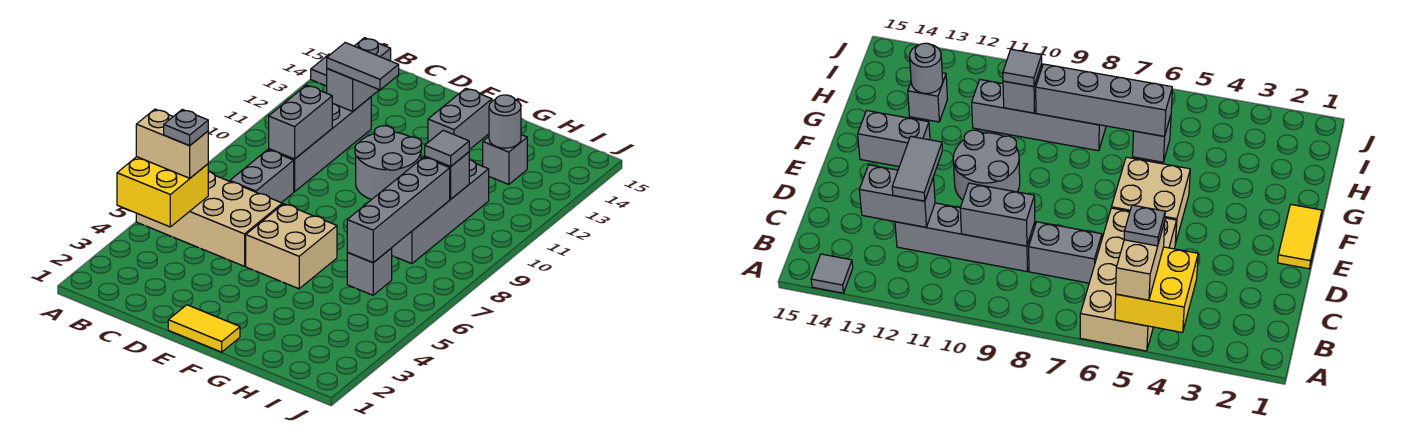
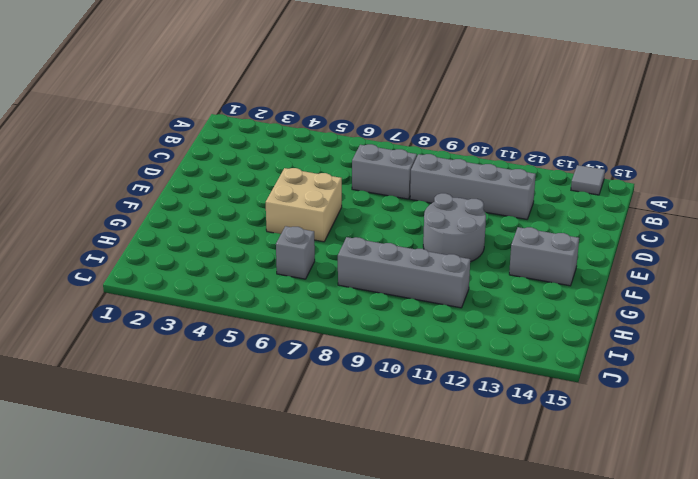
none -> tan brick A5:D6 level 1
none -> yellow tile E1:F1 level 1
none -> grey brick H13 level 1

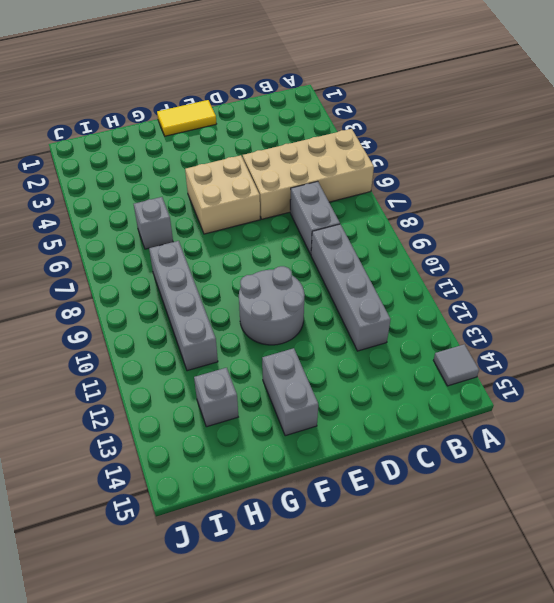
none -> yellow brick A4:B5 level 2
none -> grey brick C9:C10 level 2
none -> grey brick C12:C13 level 2

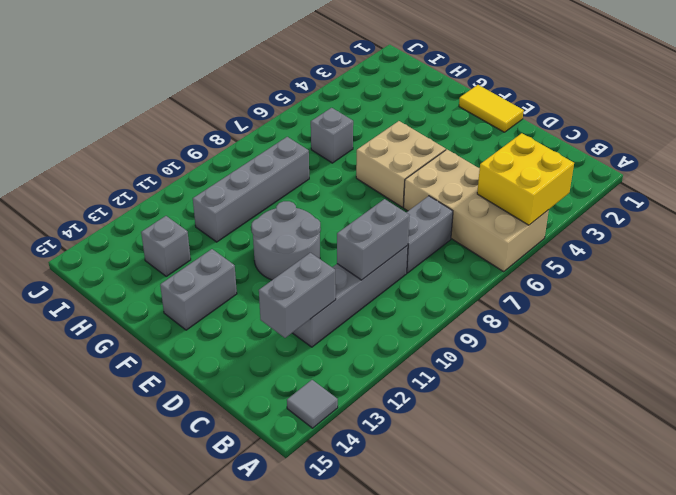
none -> grey brick H6:H9 level 2
none -> grey brick H10 level 2
none -> grey round brick H13 level 2

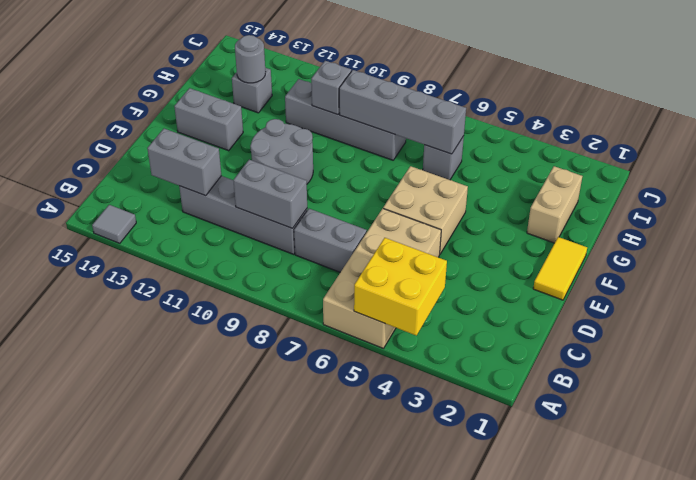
tan brick G2:H2 level 1 -> tan brick A5:B5 level 3
none -> grey tile C12:D12 level 3
none -> grey tile H10 level 3
none -> grey plate B5 level 4

